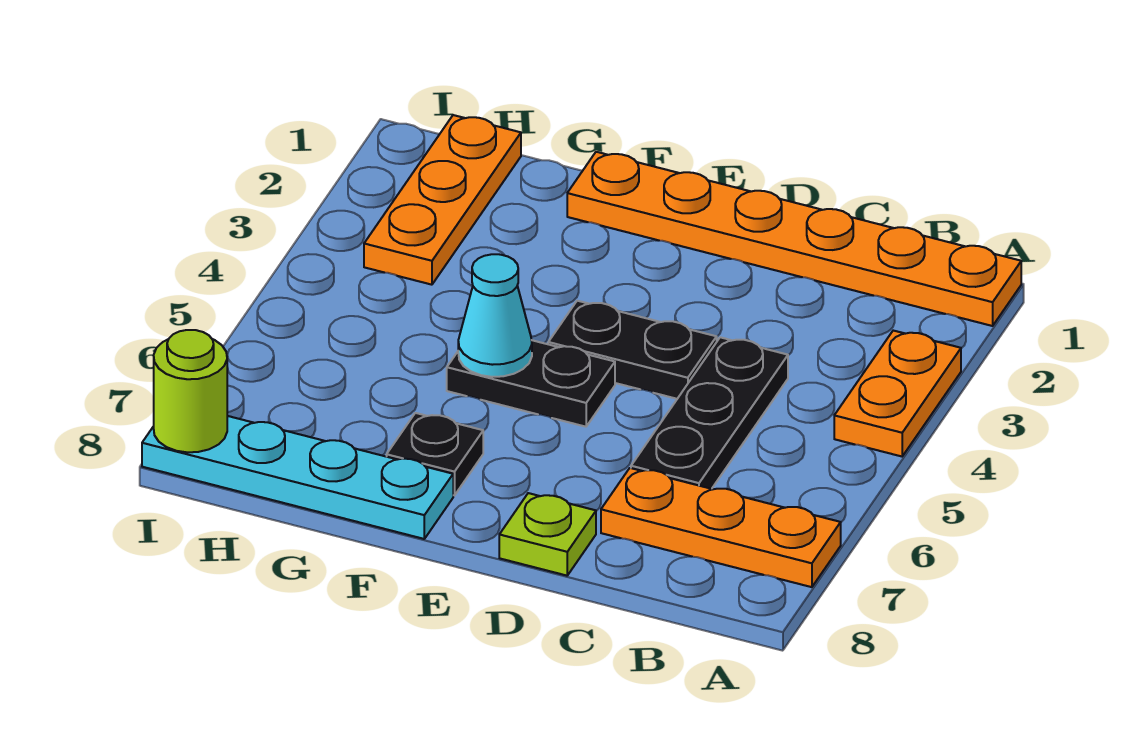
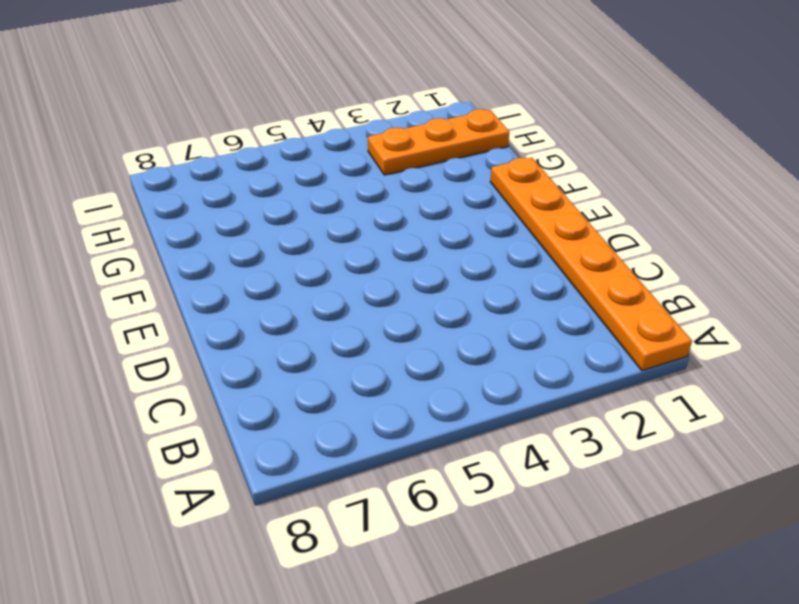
none -> orange plate A3:A4 level 1
none -> orange plate A7:C7 level 1
none -> black plate C4:C6 level 1

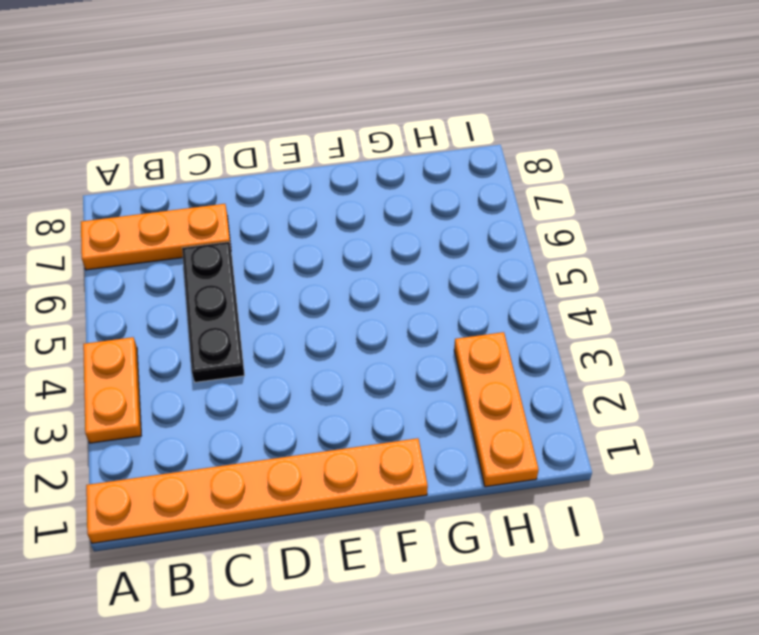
none -> black plate D4:E4 level 1
none -> lime plate D8 level 1
none -> black plate E5:F5 level 1

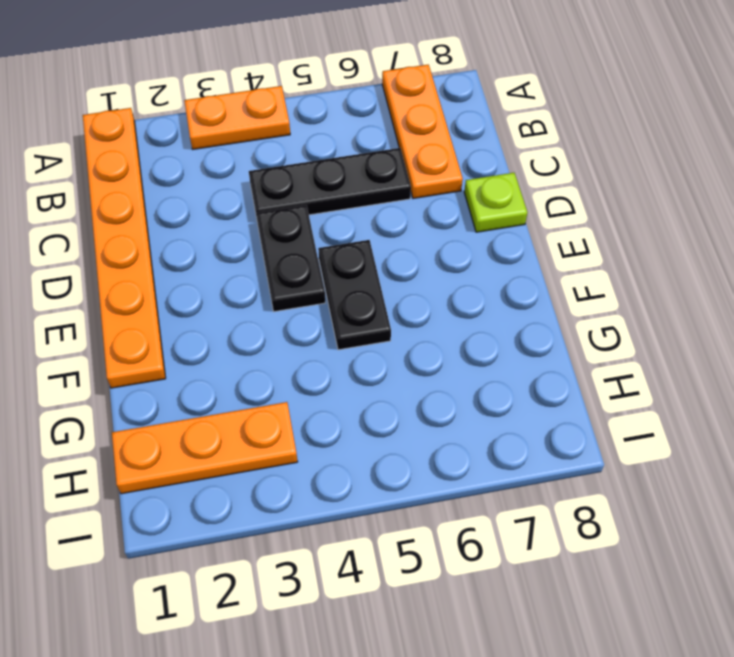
none -> black plate F7 level 1
none -> cyan plate F8:I8 level 1
none -> cyan cone F5 level 2

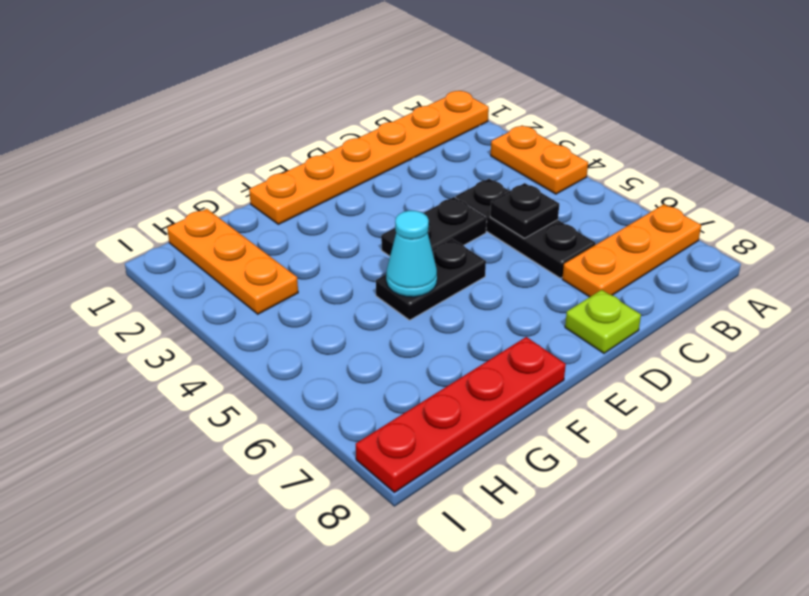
black plate C5 level 2 -> black plate F7 level 1
red plate F8:I8 level 1 -> cyan plate F8:I8 level 1
none -> lime round brick I8 level 2

